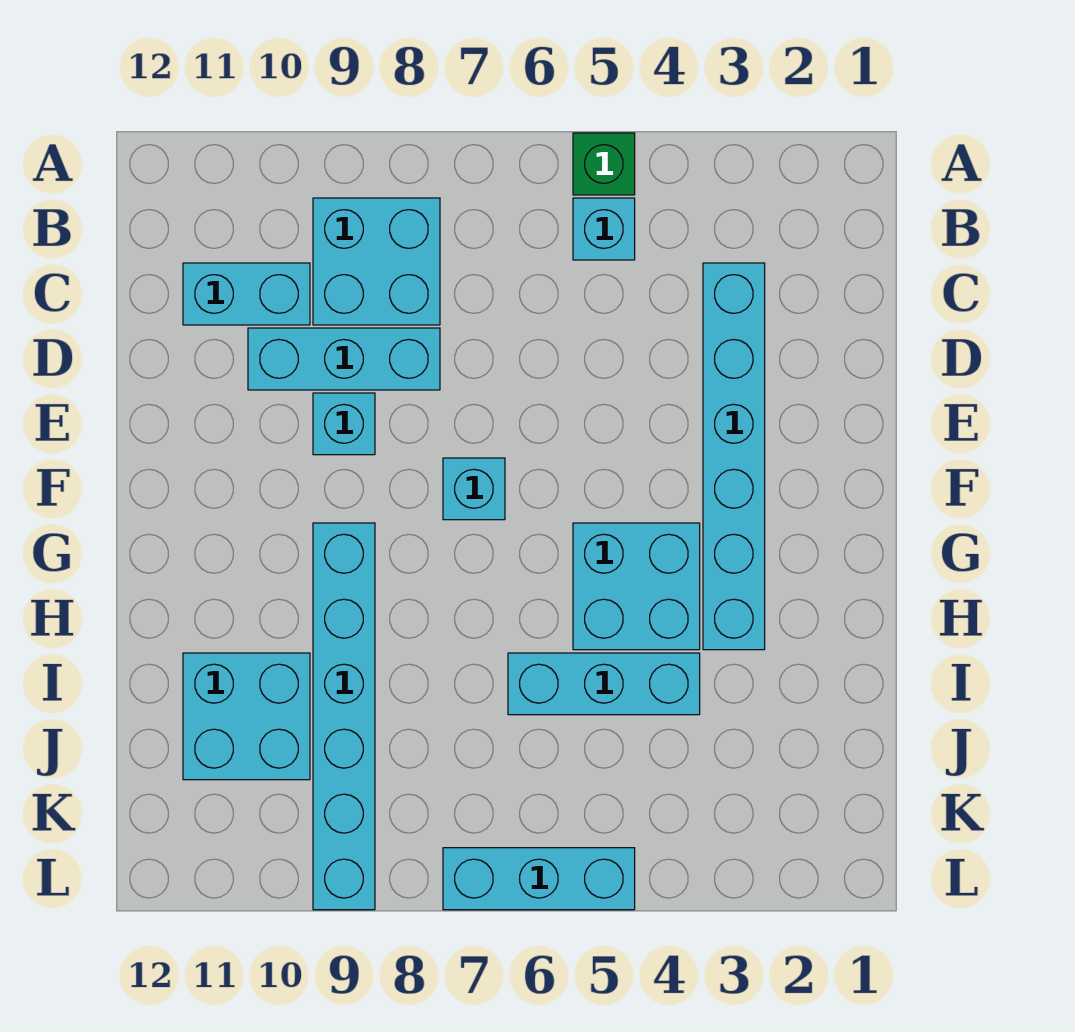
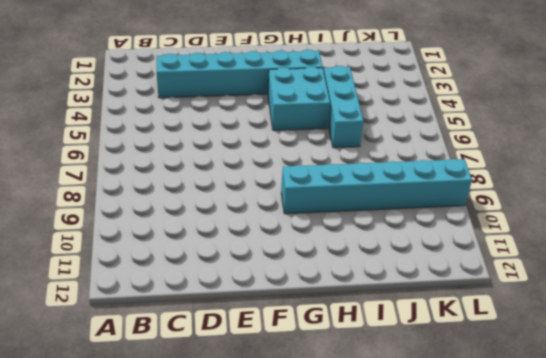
none -> green brick A5 level 1
none -> cyan brick B5 level 1
none -> cyan brick B8:C9 level 1

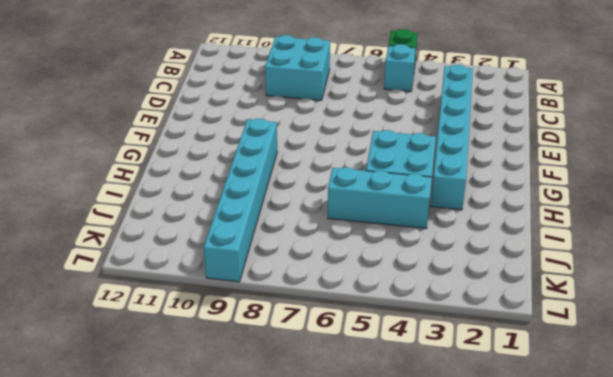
none -> cyan brick C10:C11 level 1
none -> cyan brick D8:D10 level 1
none -> cyan brick E9 level 1

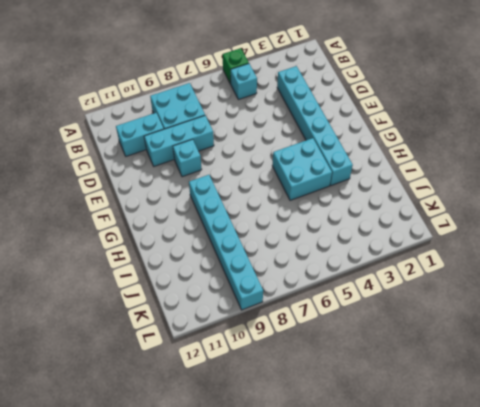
none -> cyan brick F7 level 1
none -> cyan brick I4:I6 level 1
none -> cyan brick I10:J11 level 1

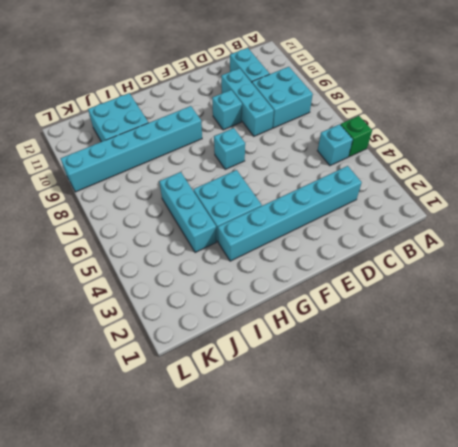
none -> cyan brick L5:L7 level 1

